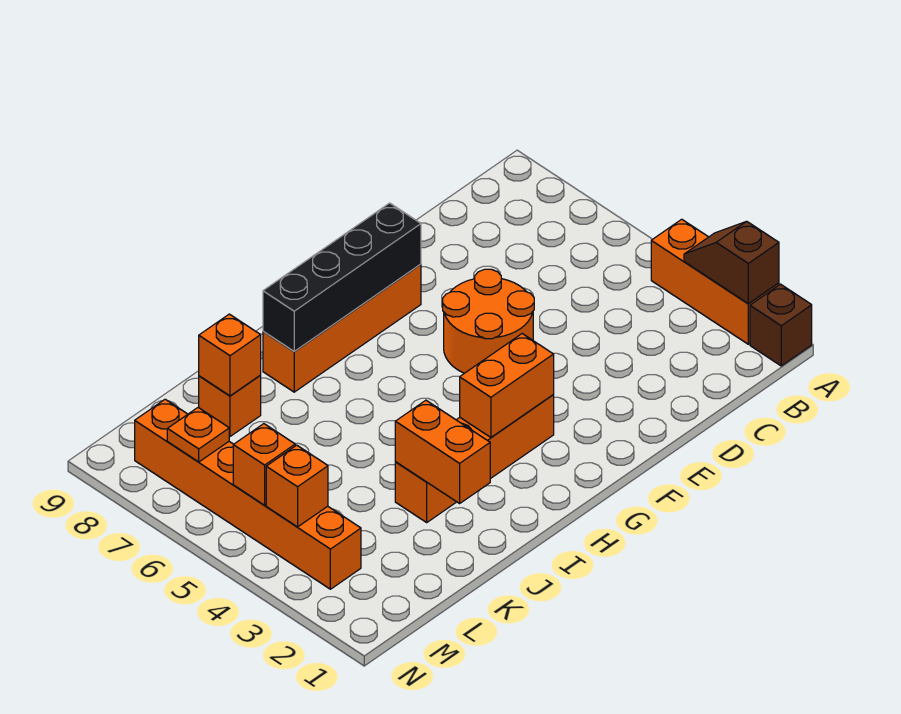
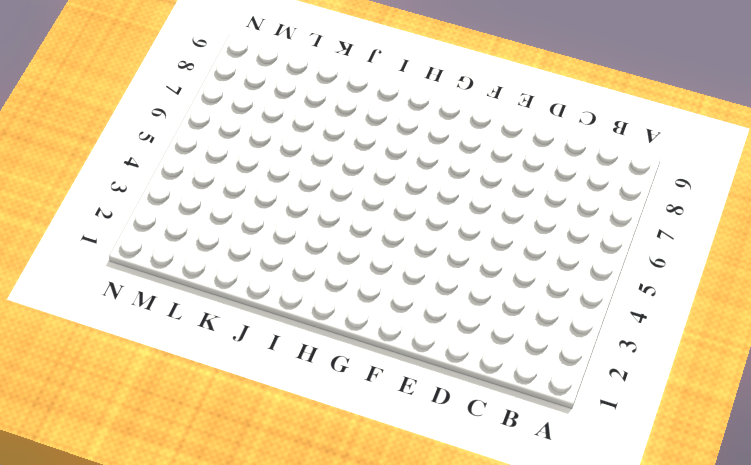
none -> brown brick A1 level 1
none -> orange brick A2:A4 level 1
none -> orange round brick E5:F6 level 1

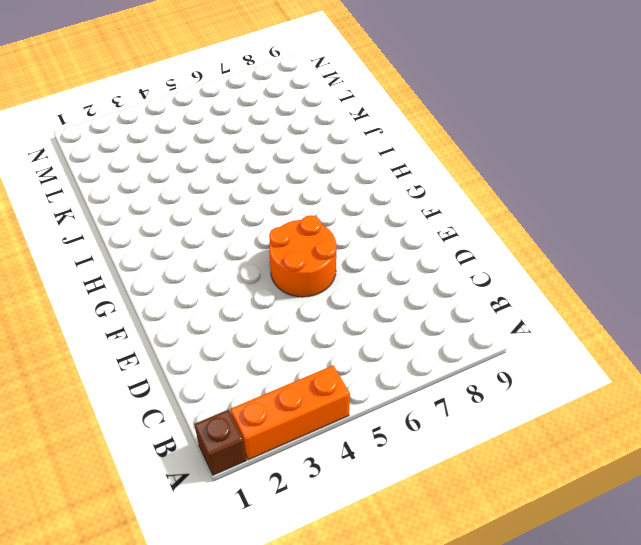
none -> orange brick F8:I8 level 1
none -> orange brick G3:J3 level 1
none -> orange brick K8 level 1

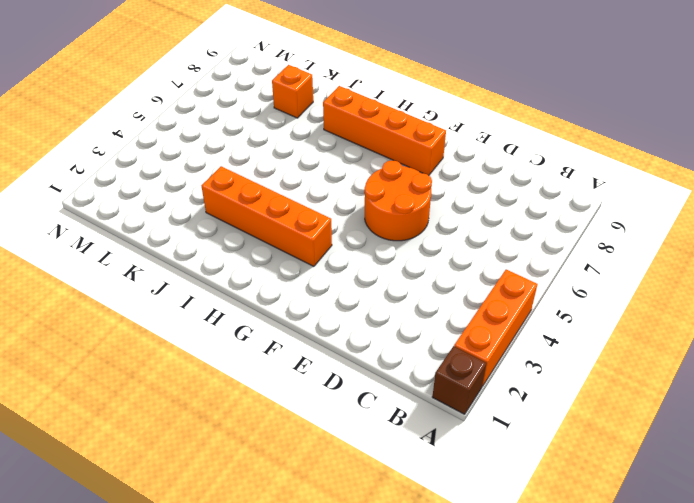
none -> orange brick M3:M8 level 1
none -> brown slope A2:A3 level 2 top 2
none -> black brick F8:I8 level 2

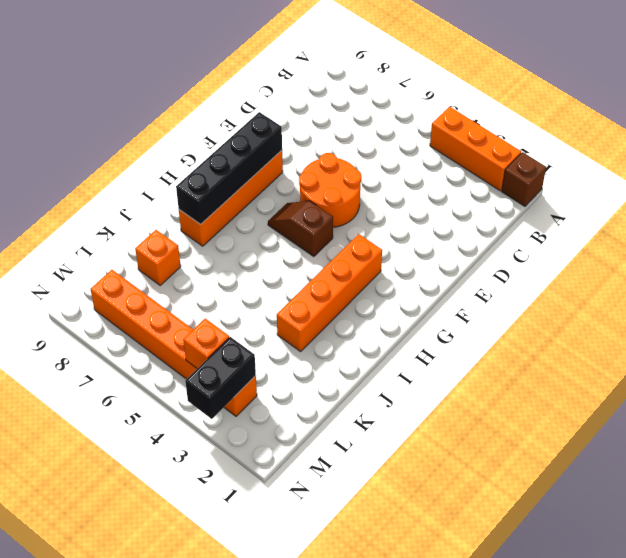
brown slope G5:G6 level 1 top 5 -> brown slope A2:A3 level 2 top 2
black brick M3:N3 level 2 -> none
none -> orange brick G3:H3 level 2
none -> orange brick J2:J3 level 2
none -> orange brick K8 level 2

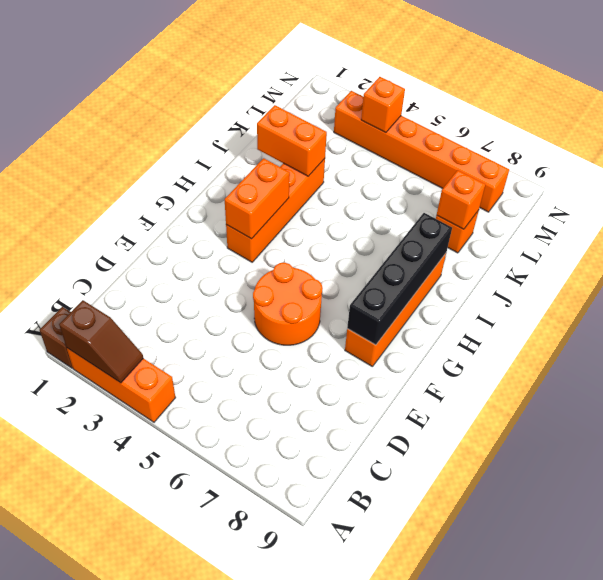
none -> orange brick M5 level 2
none -> orange plate M7 level 2

